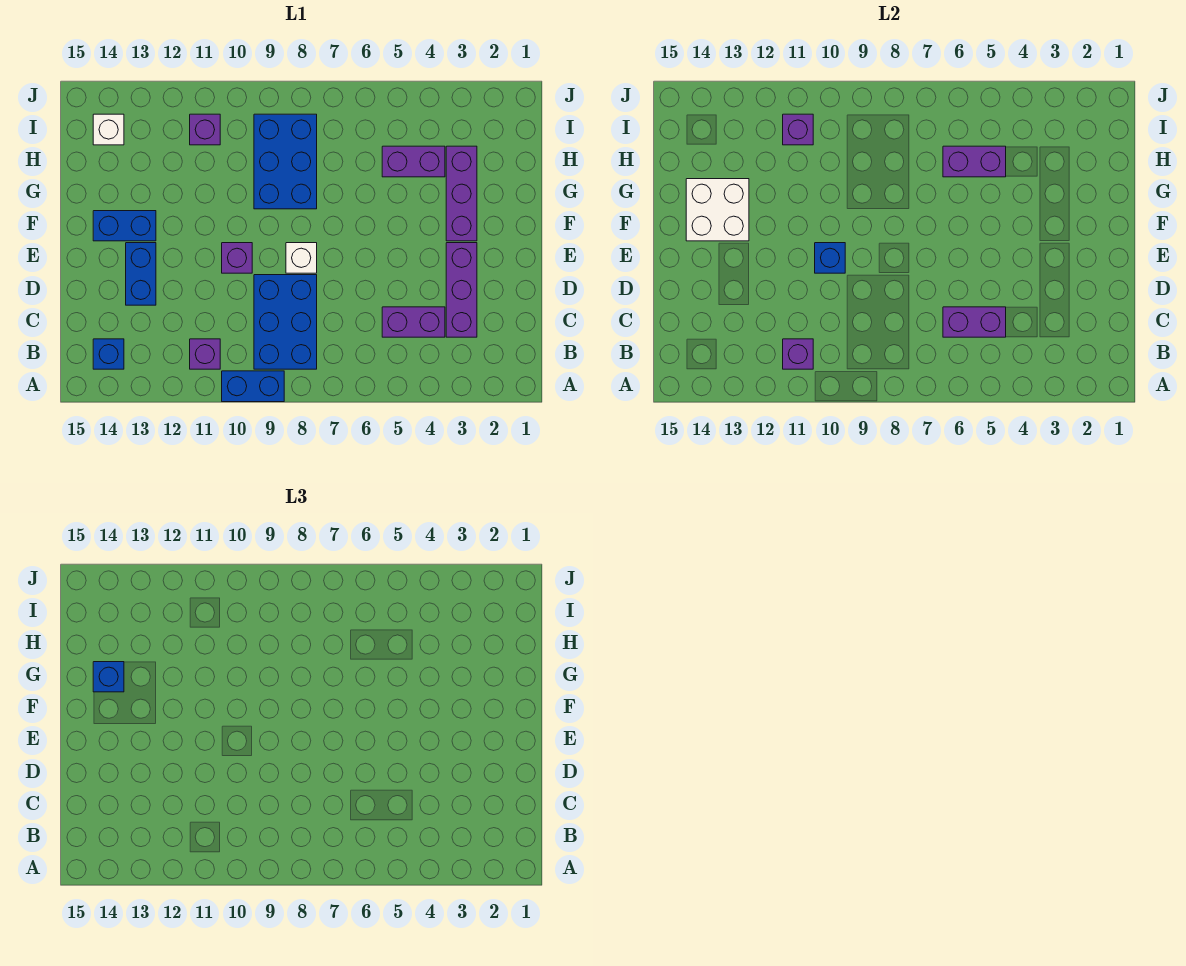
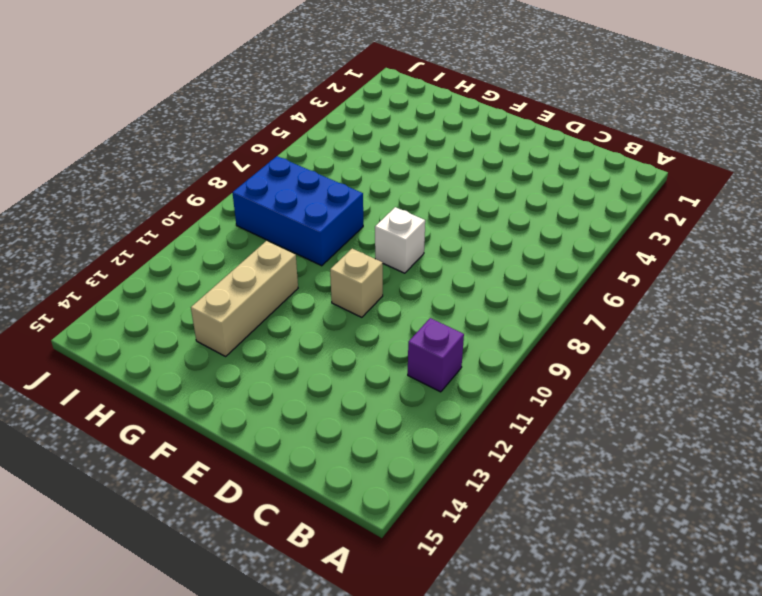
tan brick E10 level 1 -> purple brick E10 level 1
tan brick G11:G13 level 1 -> none
none -> blue brick A9:A10 level 1
none -> blue brick B8:D9 level 1
none -> blue brick B14 level 1

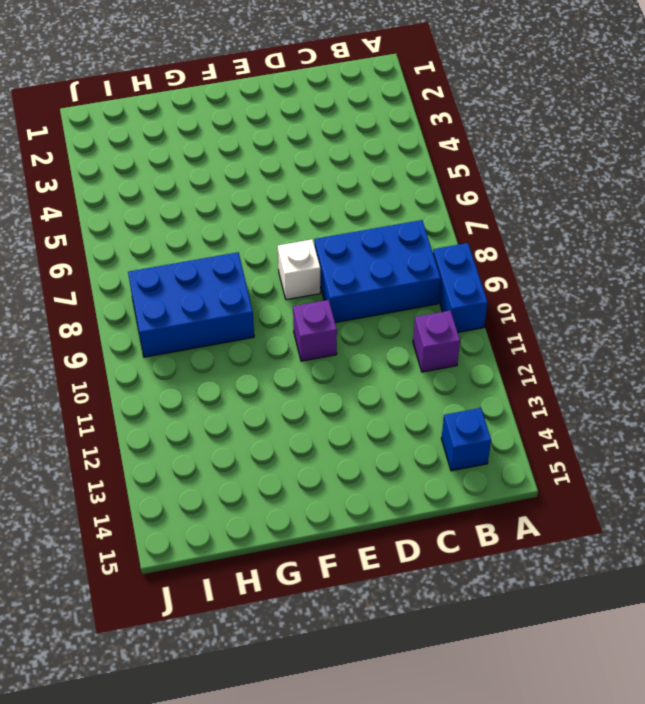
none -> purple brick C3:E3 level 1
none -> purple brick C4:C5 level 1
none -> blue brick D13:E13 level 1

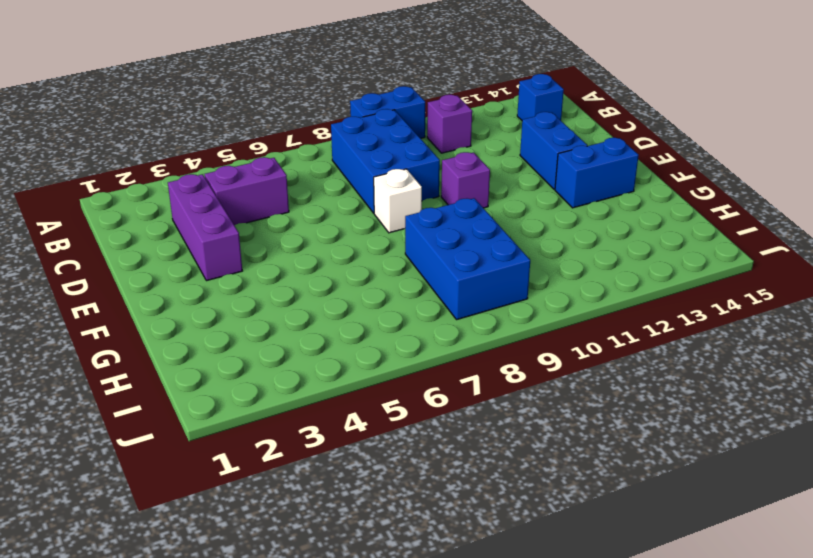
none -> purple brick F3:H3 level 1
none -> purple brick H4:H5 level 1
none -> purple brick I11 level 1

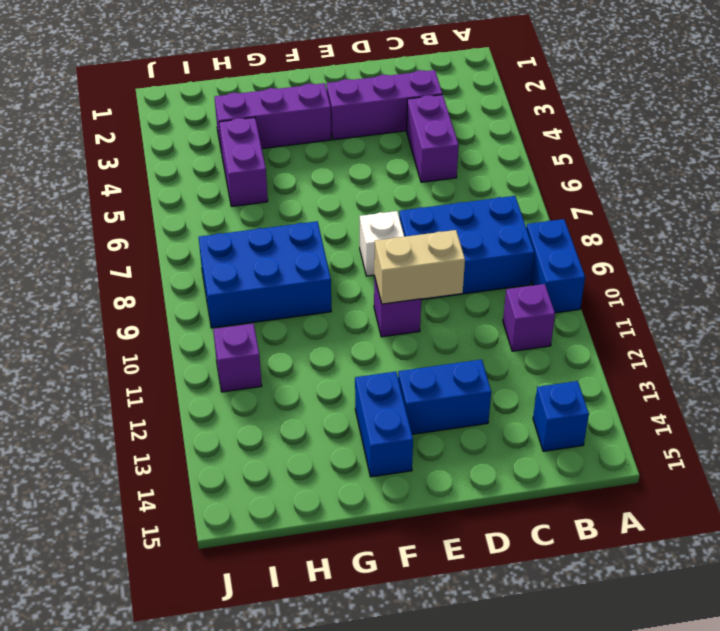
tan brick D10:E10 level 2 -> blue brick E10 level 2
none -> white brick I14 level 1
none -> purple brick B11 level 2
none -> purple brick C5:C6 level 2

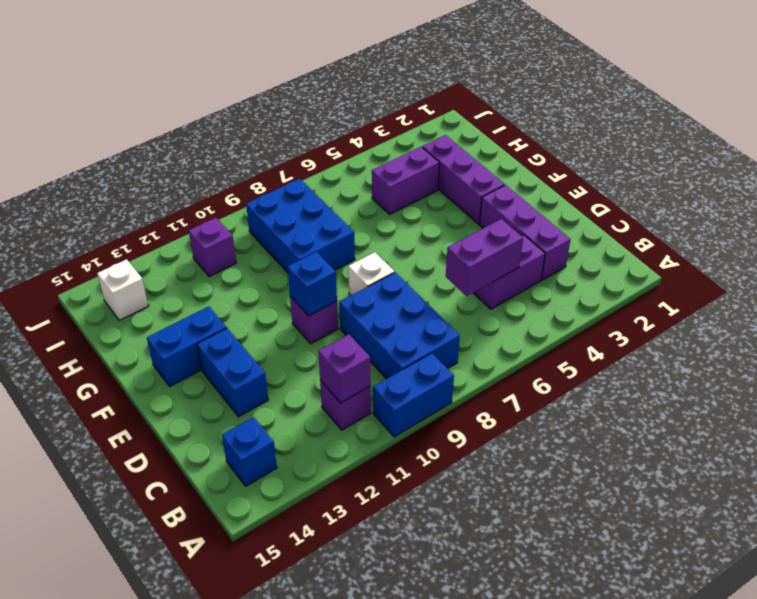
none -> white brick F13:G14 level 2
none -> purple brick H5:H6 level 2
none -> purple brick I11 level 2

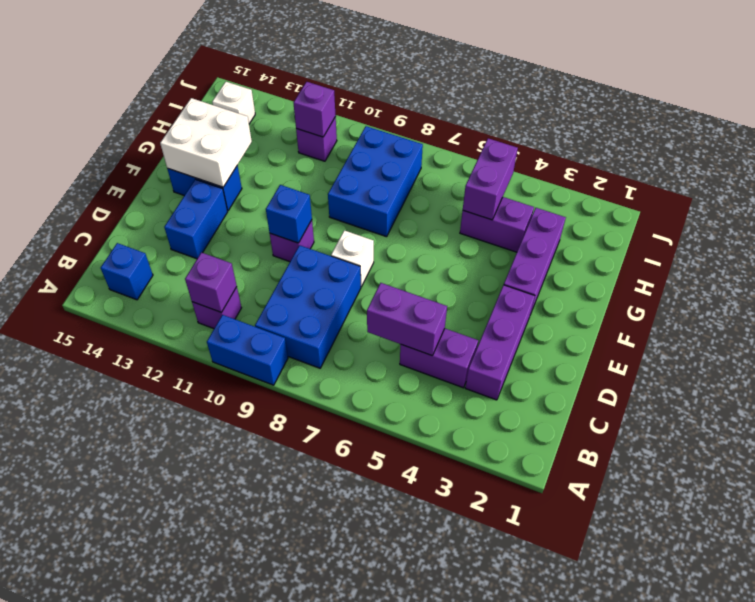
purple brick H5:I5 level 2 -> purple brick H5:H6 level 2
none -> blue brick G14 level 3

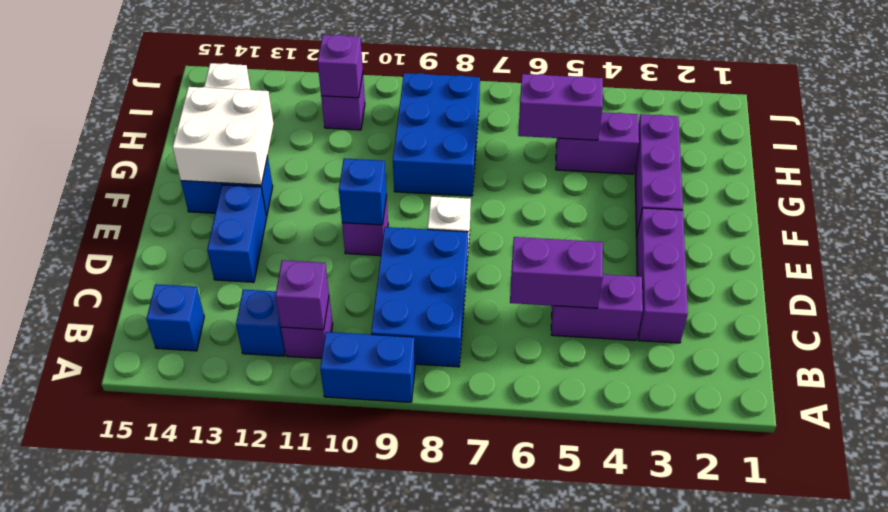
blue brick B12 level 1 -> blue brick G14 level 3

